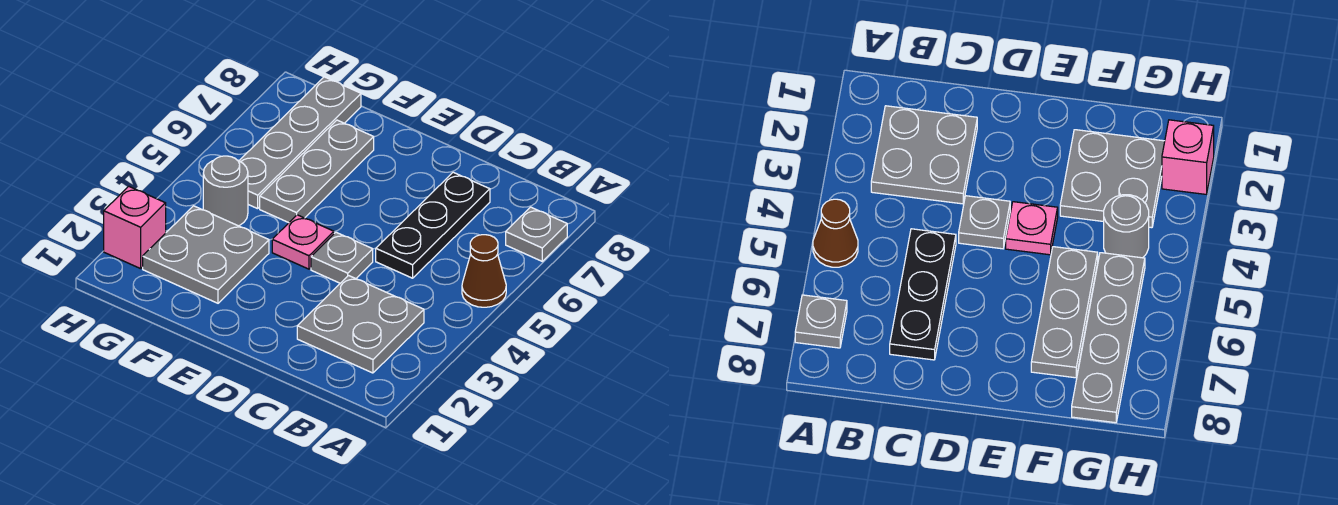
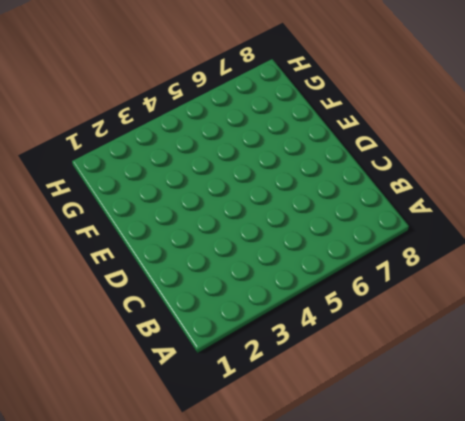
none -> brown cone A5 level 1
none -> grey plate A7 level 1

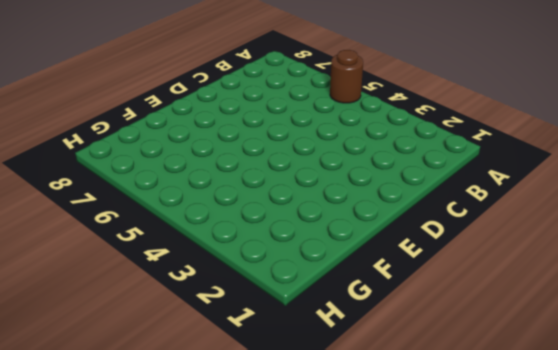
brown round brick A5 level 1 -> brown cone A5 level 1
none -> grey plate A7 level 1
none -> grey plate B2:C3 level 1

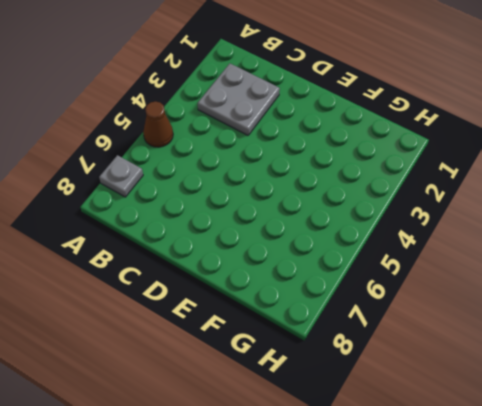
none -> black plate C5:C7 level 1
none -> grey plate D4 level 1

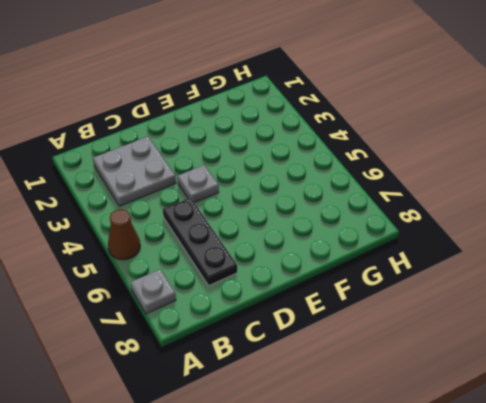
none -> pink plate E4 level 1
none -> grey plate F2:G3 level 1

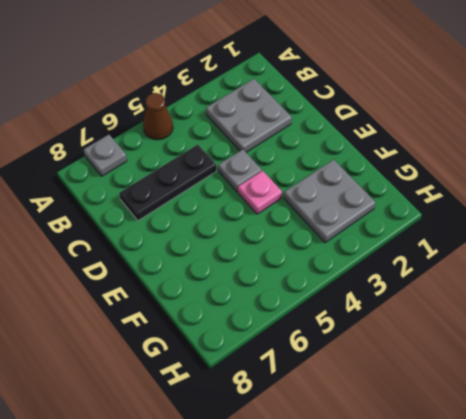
none -> grey plate F5:F7 level 1
none -> grey round brick G4 level 1

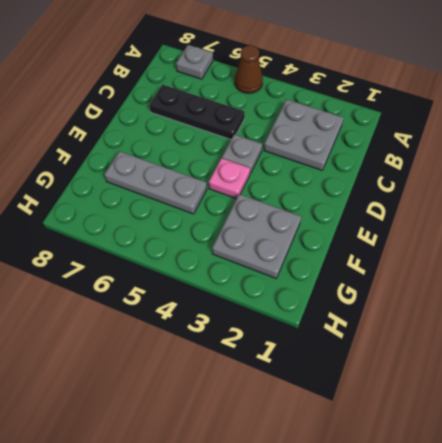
none -> grey round brick G4 level 1
none -> grey plate G5:G8 level 1

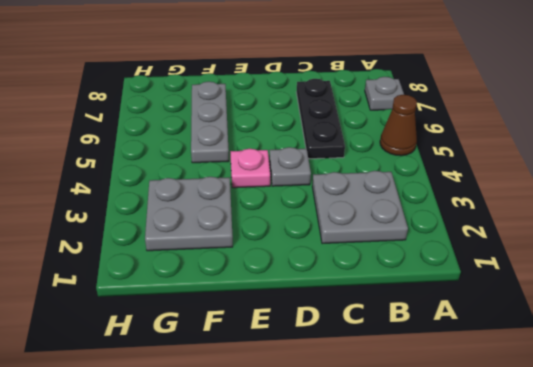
none -> grey round brick G4 level 1
none -> grey plate G5:G8 level 1

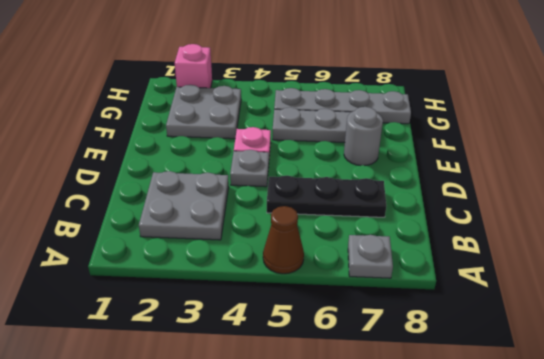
grey round brick E7 level 1 -> grey round brick G4 level 1

